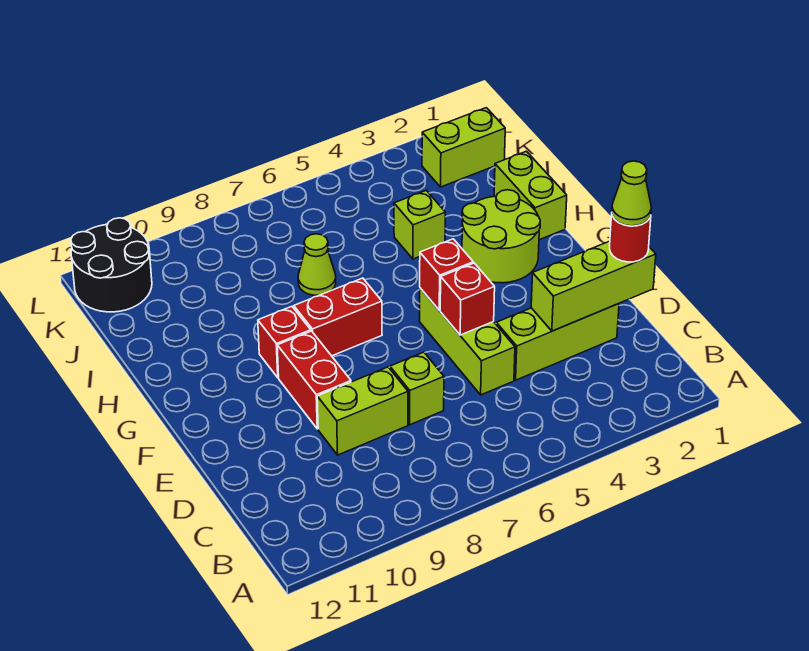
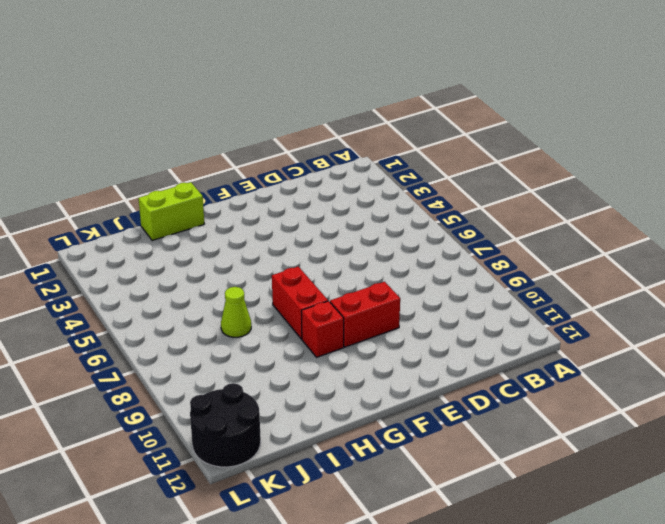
none -> lime brick D2:D4 level 1
none -> lime brick D5:F5 level 1
none -> lime brick D7 level 1

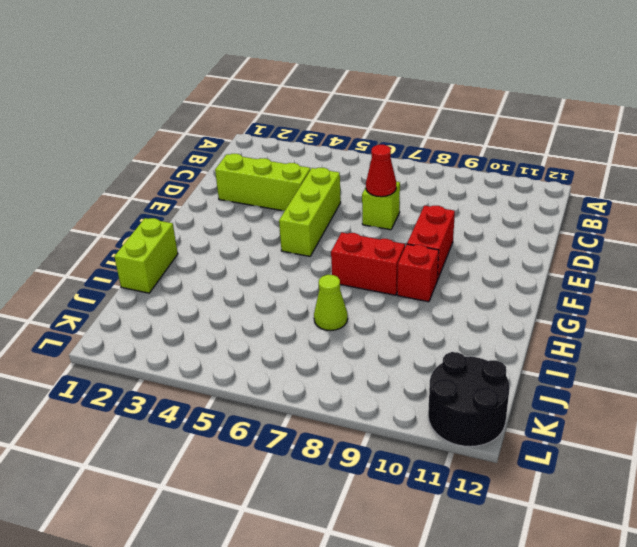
red cone D7 level 2 -> none
none -> lime brick D8:D9 level 1
none -> lime round brick G2:H3 level 1
none -> lime brick I4 level 1

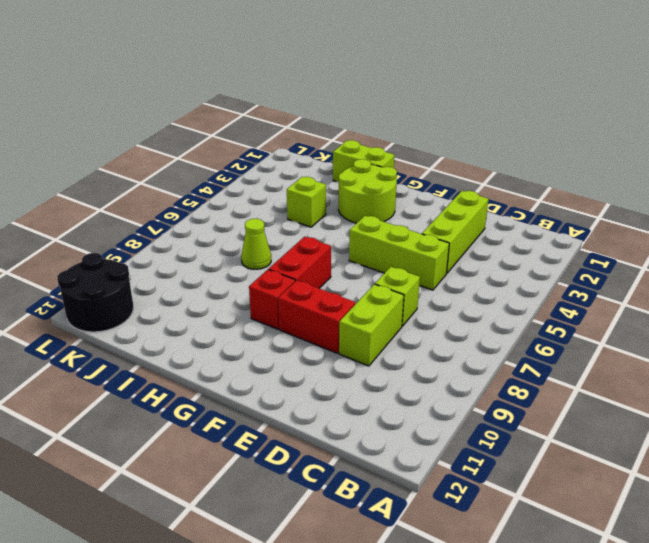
none -> lime brick K1:K2 level 1
none -> lime brick D1:D3 level 2
none -> red brick E5 level 2

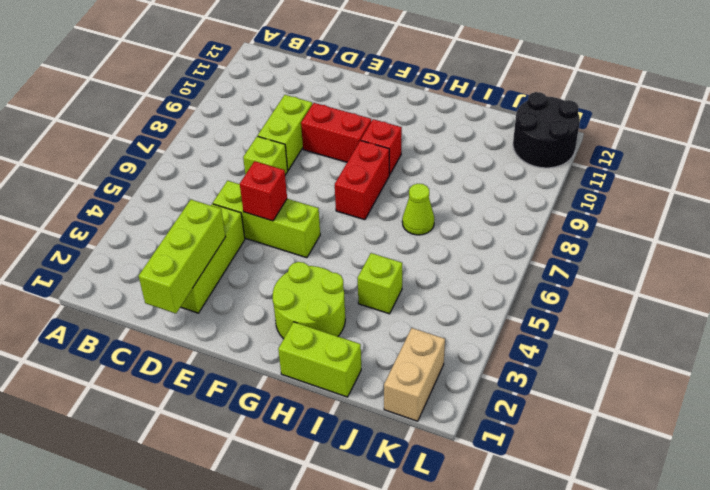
tan brick K1:K2 level 1 -> lime brick K1:K2 level 1
none -> red brick F5 level 2
none -> red round brick D1 level 3
none -> lime cone D1 level 4

